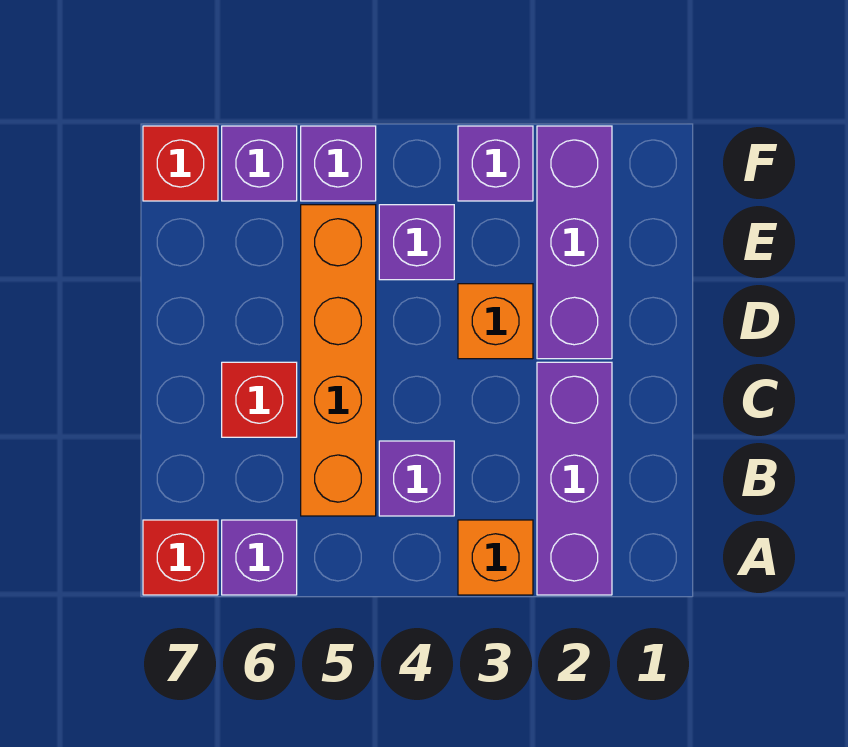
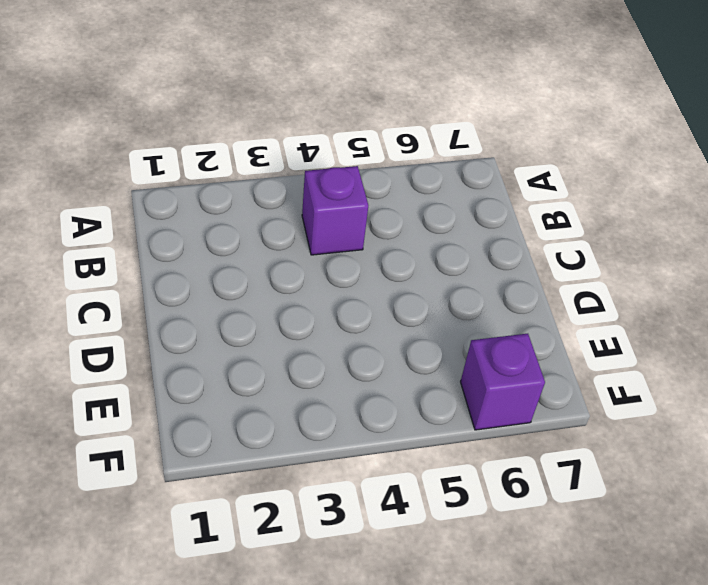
none -> purple brick A2:C2 level 1
none -> orange brick A3 level 1
none -> purple brick A6 level 1

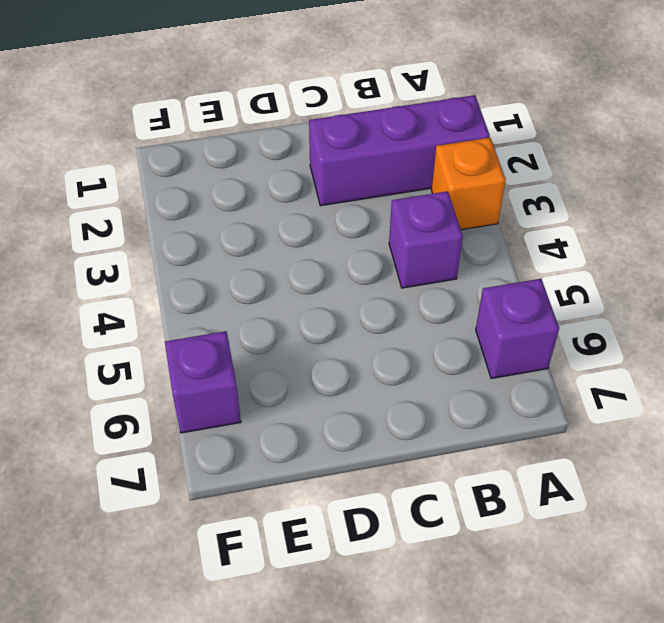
none -> red brick A7 level 1
none -> orange brick B5:E5 level 1
none -> red brick C6 level 1

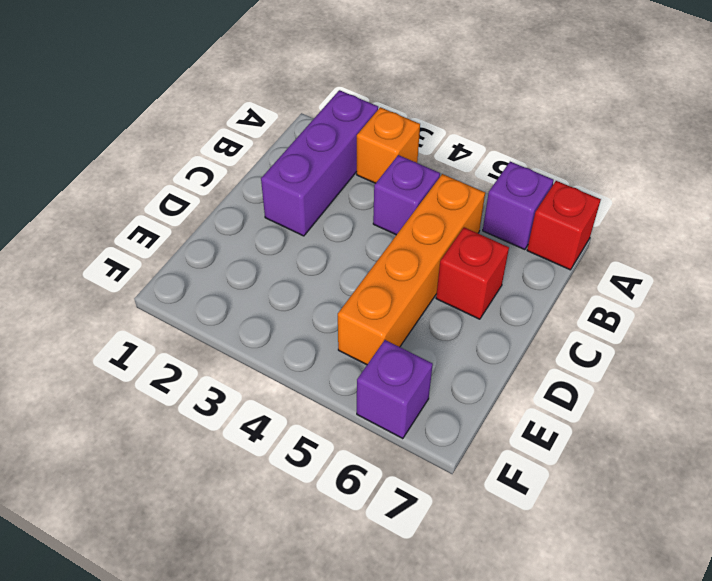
none -> purple brick D2:F2 level 1
none -> orange brick D3 level 1
none -> purple brick E4 level 1

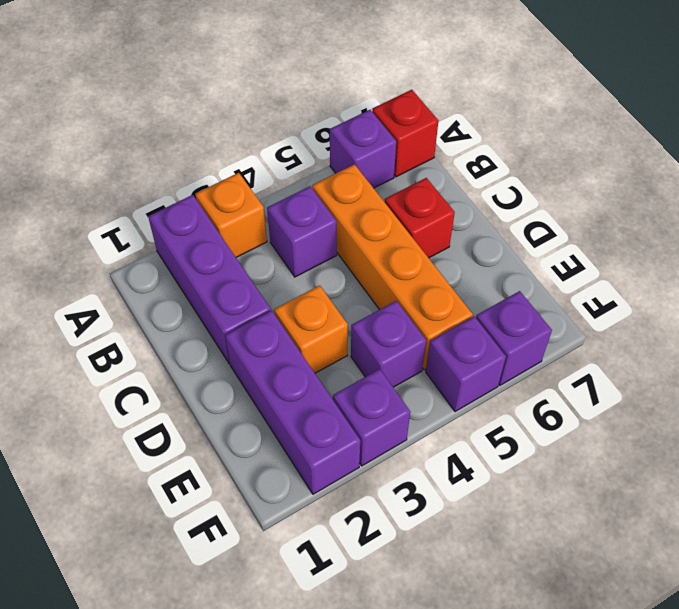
none -> red brick F7 level 1

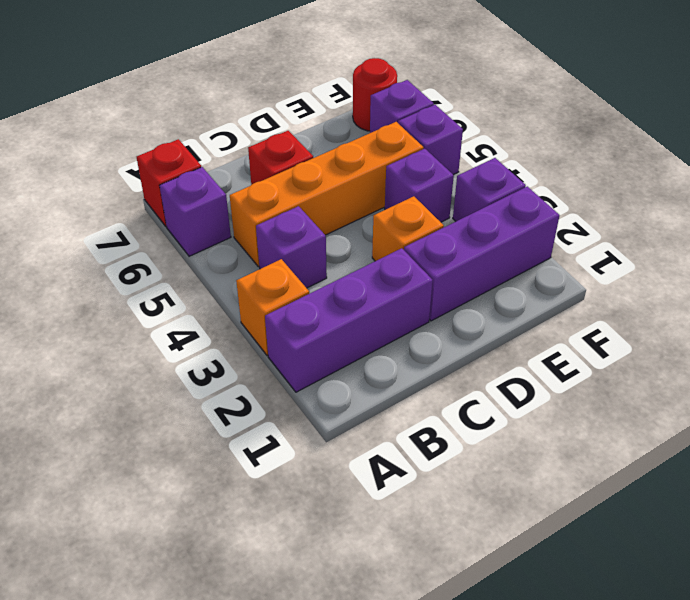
red round brick F7 level 1 -> red brick F7 level 1

